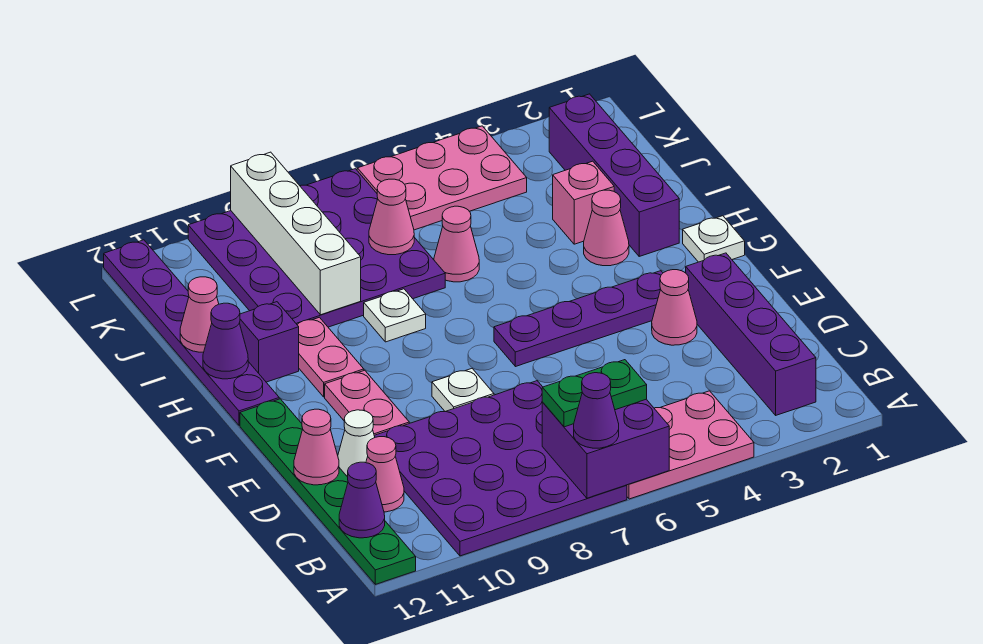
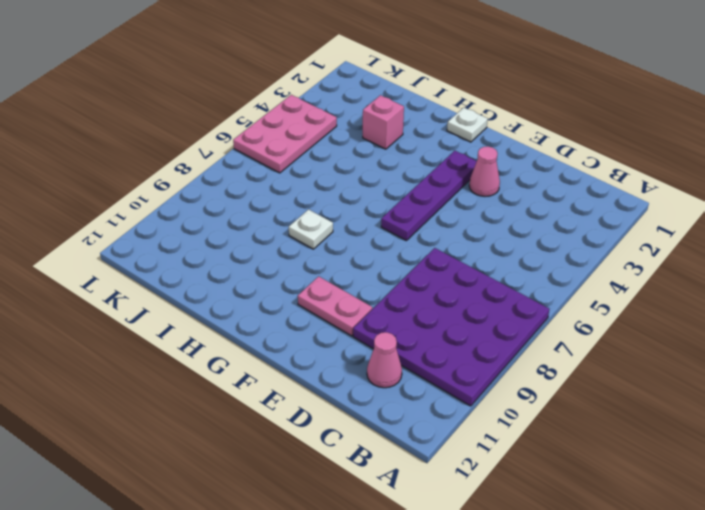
none -> pink plate A4:B6 level 1
none -> green plate A12:F12 level 1
none -> purple brick B2:E2 level 1
none -> white cone D11 level 1

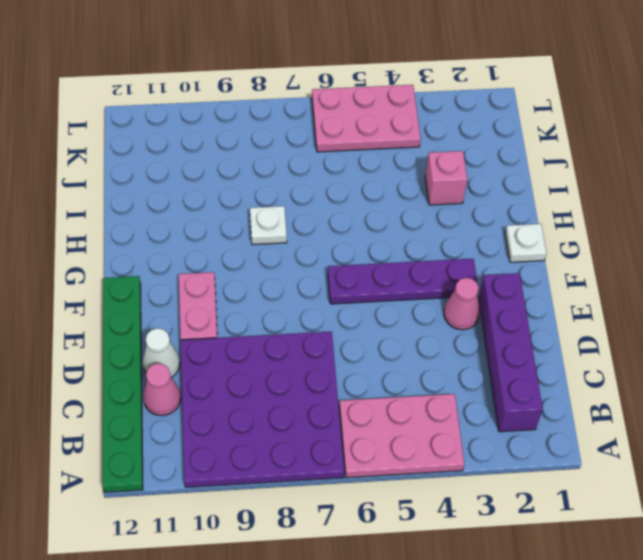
none -> white plate E8 level 1
none -> pink plate G10:H10 level 1
none -> purple plate G12:L12 level 1
none -> purple brick H2:K2 level 1

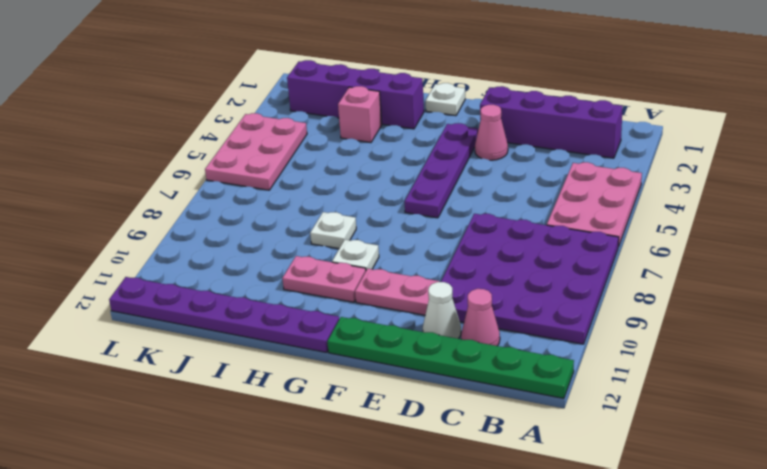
white plate G9 level 1 -> white plate E8 level 1
none -> pink cone H3 level 1
none -> purple brick H11 level 1
none -> pink cone I6 level 1
none -> purple plate I7:L10 level 1

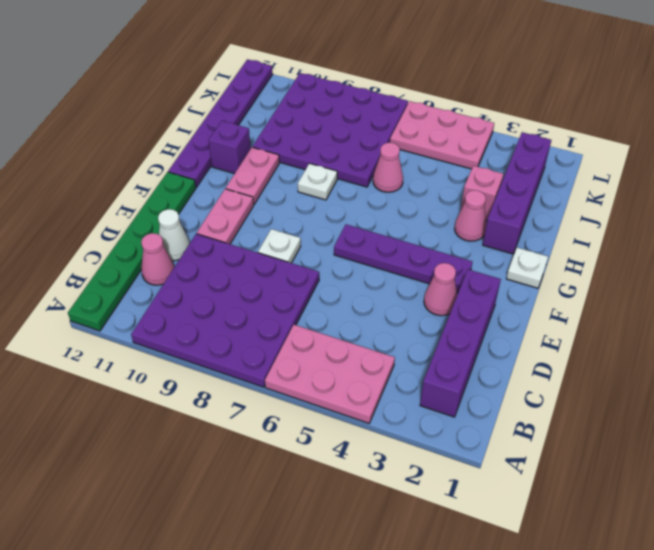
none -> purple brick A6:B7 level 2
none -> purple cone B12 level 2
none -> pink cone D12 level 2
none -> purple cone H12 level 2

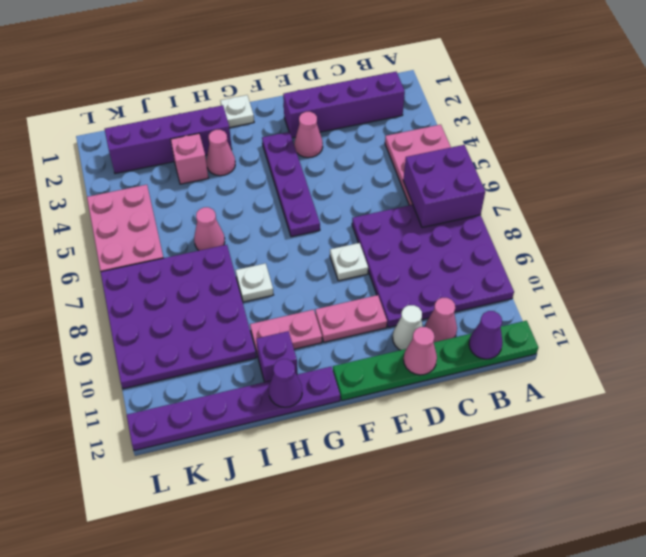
none -> white brick I9:L9 level 2
none -> pink cone I12 level 2
none -> pink cone J7 level 2
none -> purple cone A7 level 3

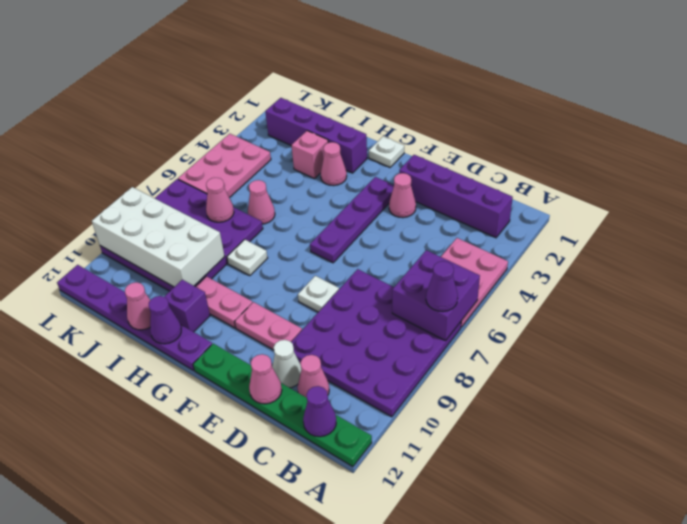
white brick I9:L10 level 2 -> white brick I9:L9 level 2
none -> green plate B6:B7 level 3

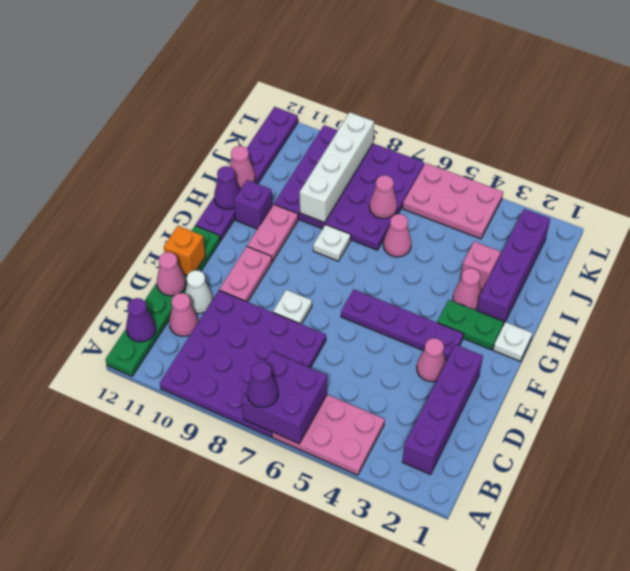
orange brick E12 level 2 -> none
green plate G2:G3 level 1 -> green plate B6:B7 level 3

